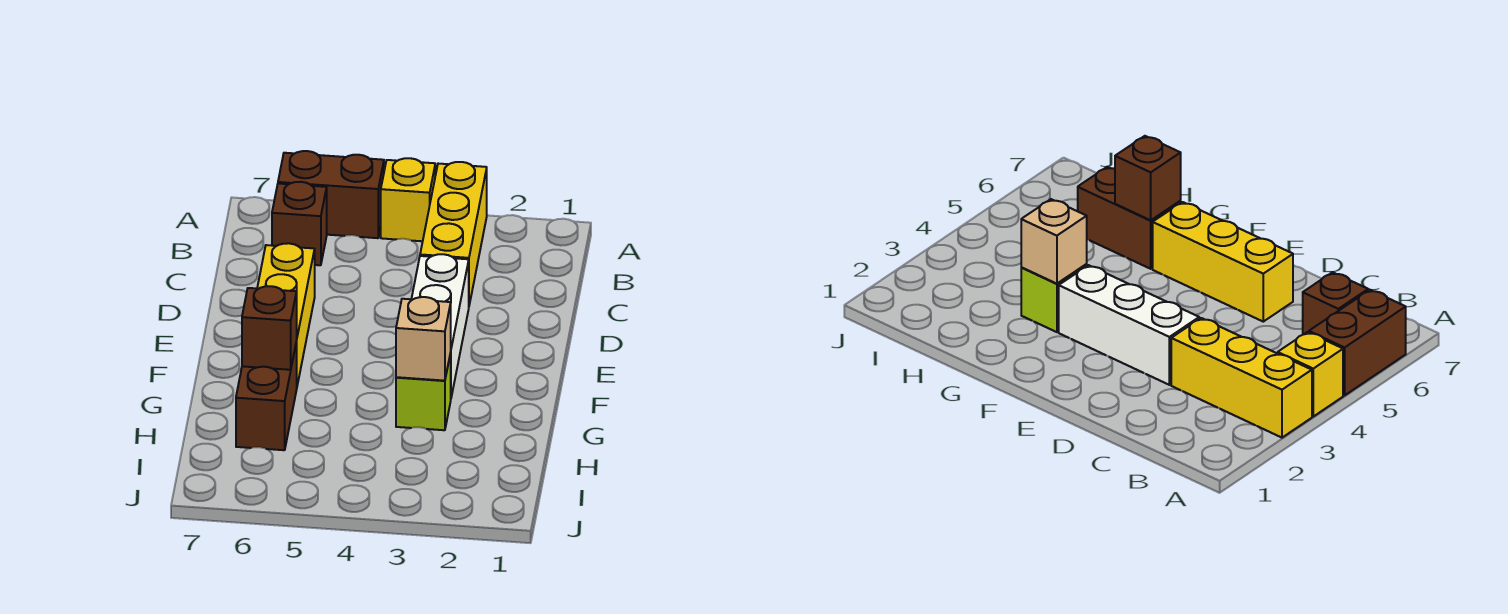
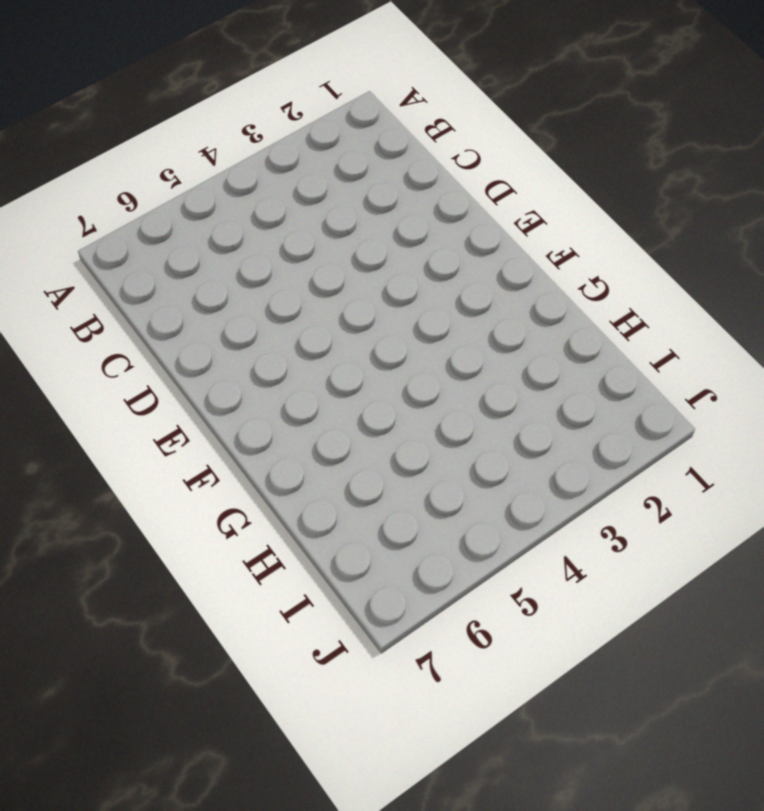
none -> yellow brick A3:C3 level 1
none -> yellow brick A4 level 1

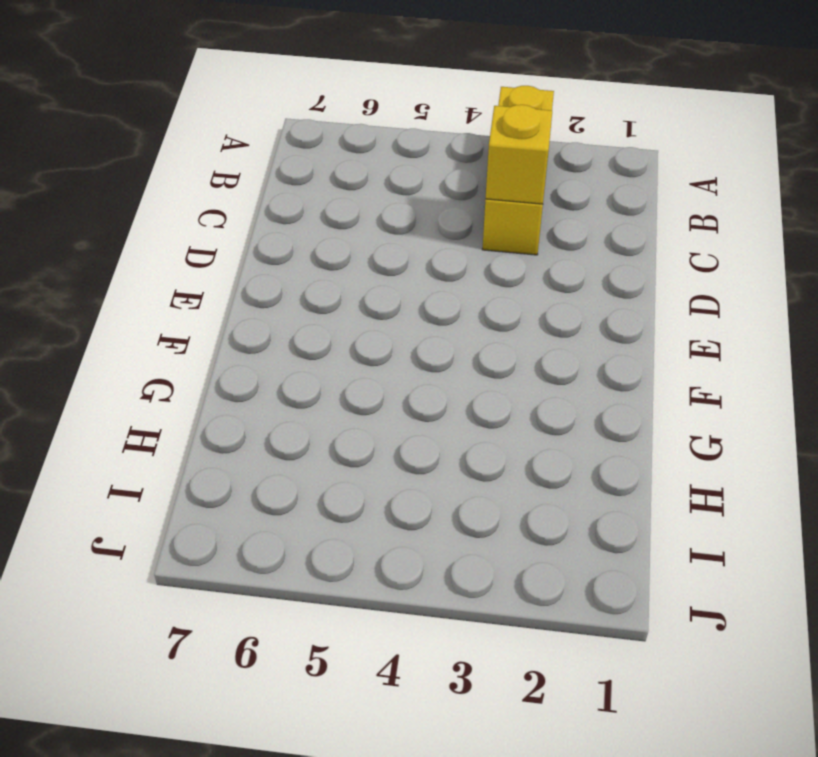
yellow brick C3 level 2 -> yellow brick A4 level 1
none -> brown brick A5:A6 level 1
none -> brown brick B6 level 1

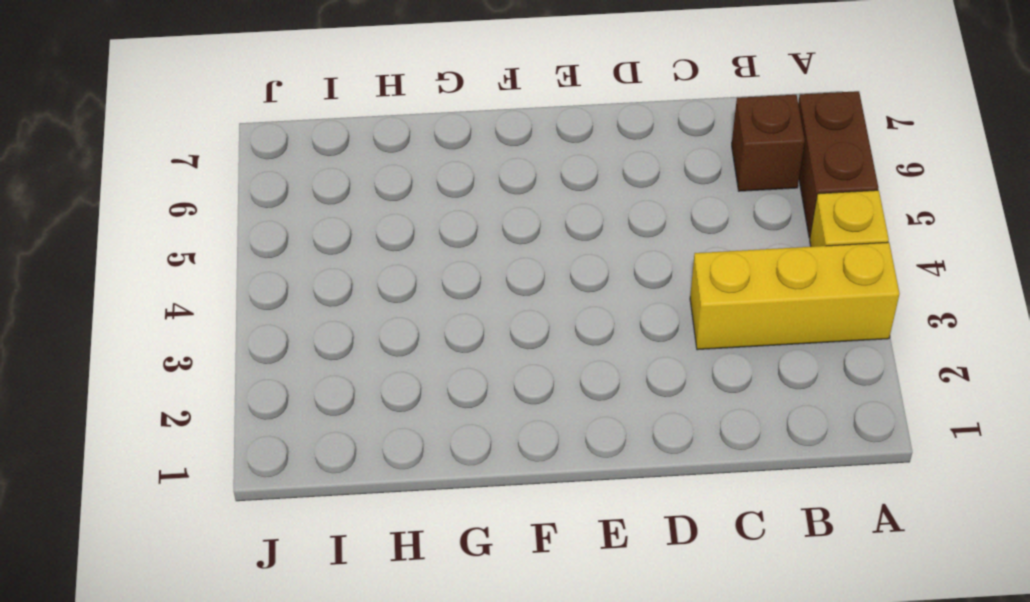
none -> white brick D3:F3 level 1
none -> yellow brick D6:F6 level 1

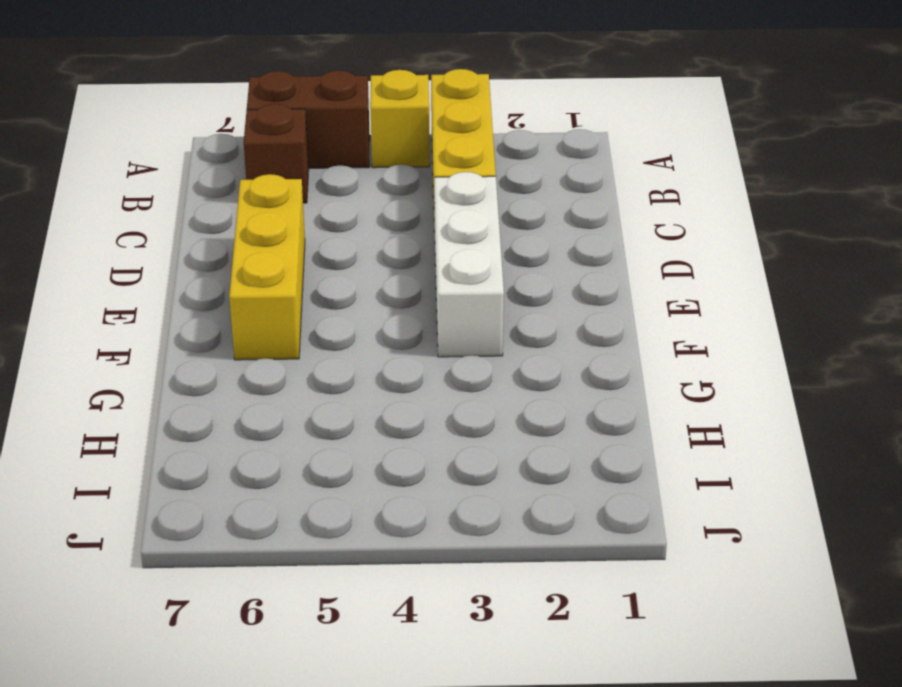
none -> lime brick G3 level 1
none -> brown brick G6:H6 level 1

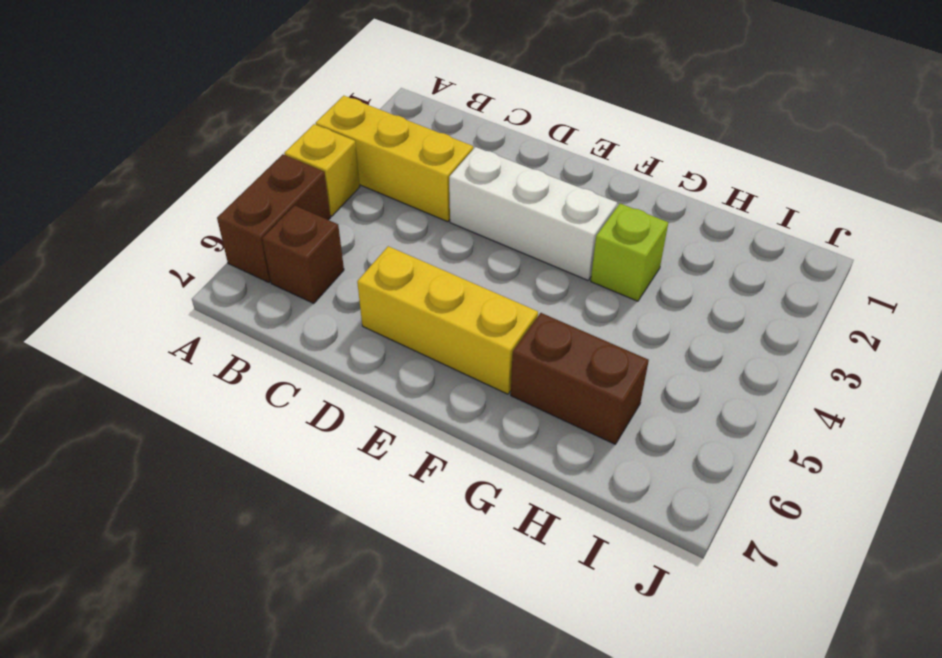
none -> tan brick G3 level 2
none -> brown brick G6 level 2

